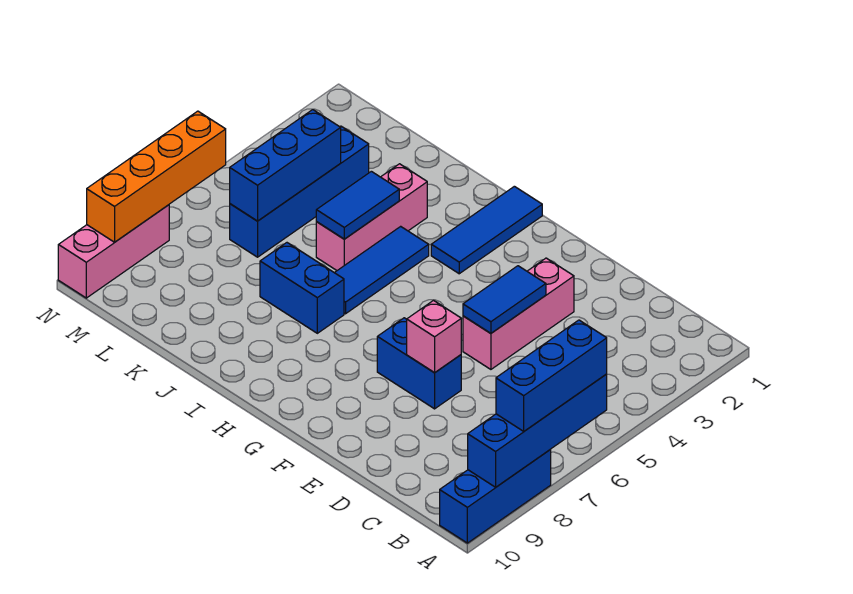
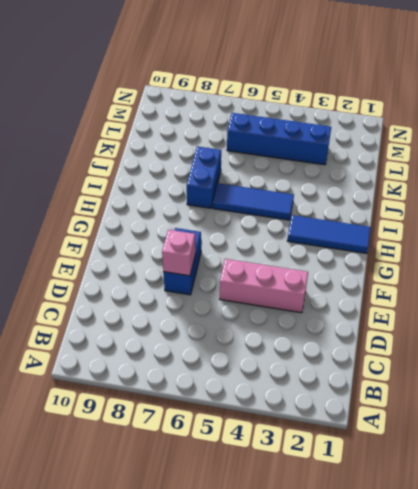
none -> blue brick A8:A10 level 1
none -> pink brick J3:J5 level 1
none -> pink brick N8:N10 level 1

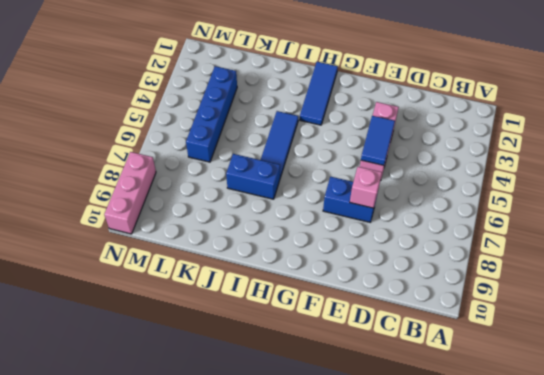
none -> blue brick A8:A10 level 1
none -> pink brick J3:J5 level 1
none -> blue brick A6:A9 level 2

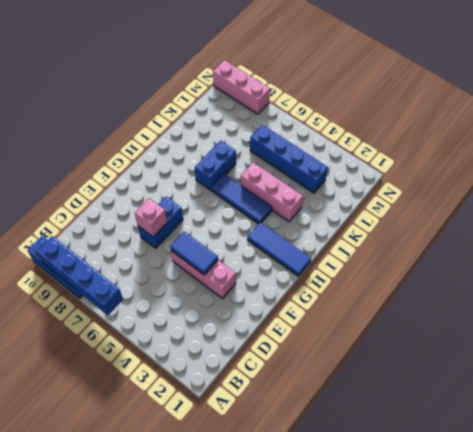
none -> blue tile J4:J5 level 2
none -> blue brick L4:L6 level 2
none -> orange brick N6:N9 level 2

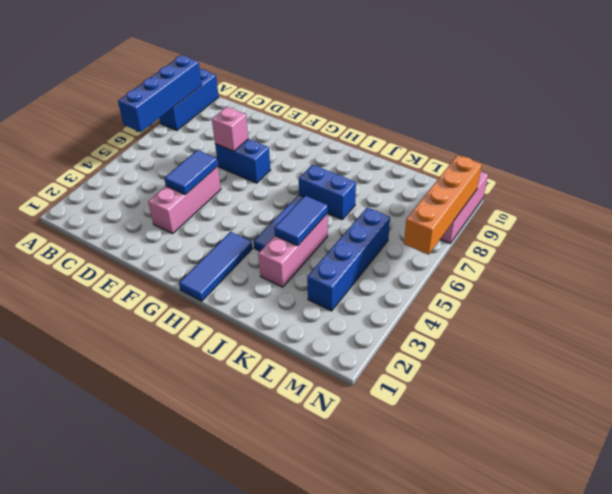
none -> blue brick L4:L6 level 2
none -> blue brick A6:A8 level 3

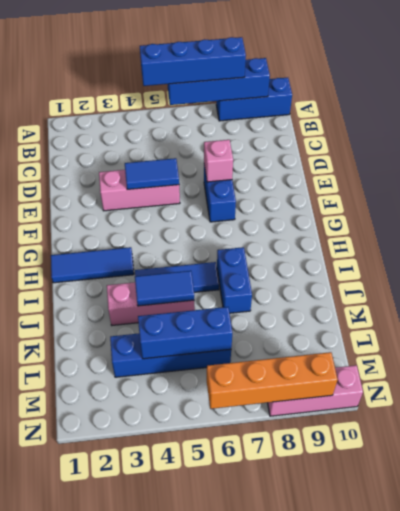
blue brick A5:A8 level 3 -> blue brick A6:A8 level 3

